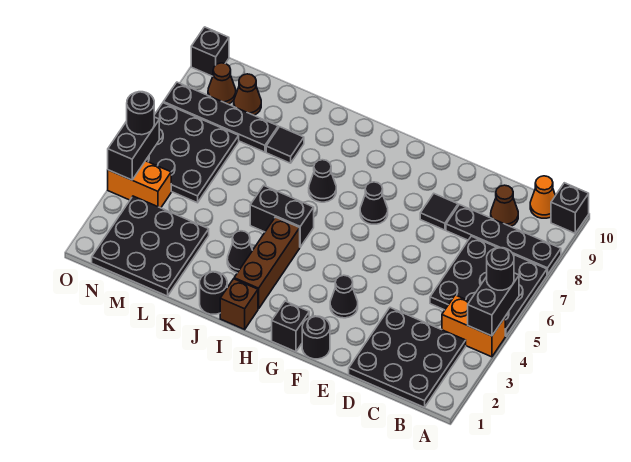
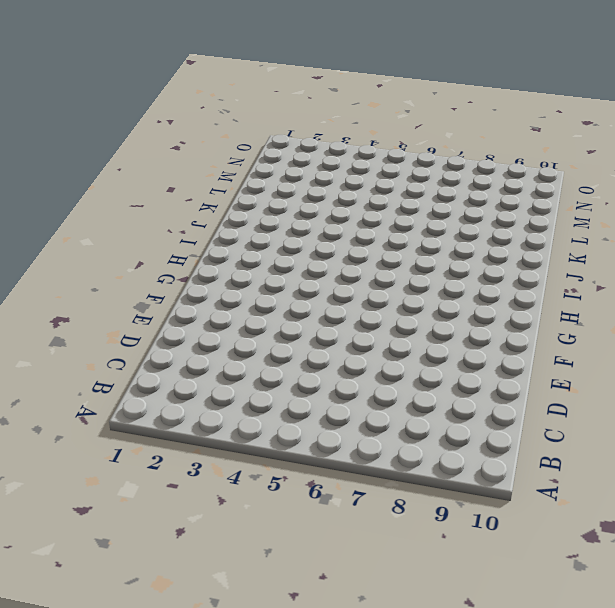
none -> orange brick A4:B4 level 1
none -> black plate A5:C7 level 1
none -> black plate A8:D8 level 1
none -> black brick A10 level 1

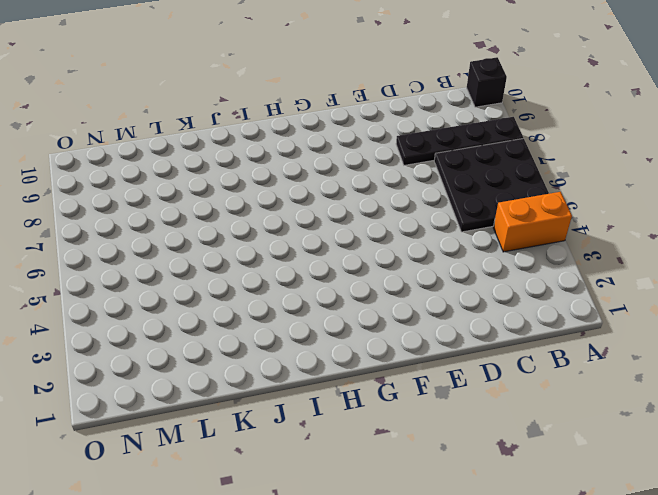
none -> black plate B1:D3 level 1
none -> orange cone B10 level 1
none -> brown cone C9 level 1
none -> black tile E8 level 1

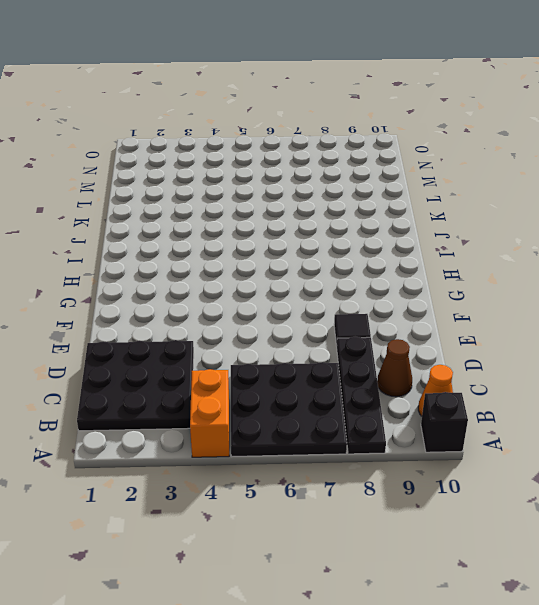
none -> black round brick F1 level 1
none -> black cone F3 level 1
none -> black brick G1 level 1
none -> black cone G7 level 1

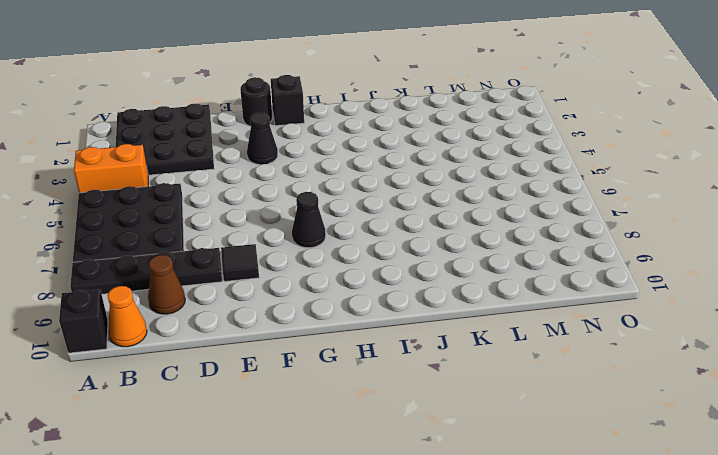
none -> brown brick I1 level 1
none -> brown brick I2:I4 level 1
none -> black brick I5:J5 level 1
none -> black cone I7 level 1

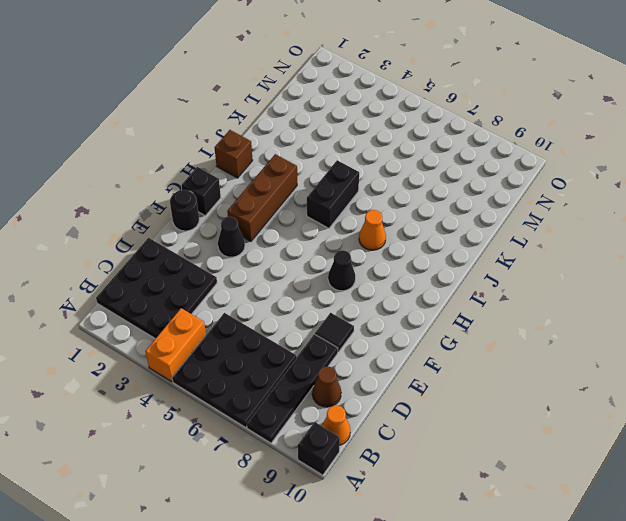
brown brick G3:I3 level 1 -> brown brick I2:I4 level 1
orange cone I7 level 1 -> black cone I7 level 1
none -> black round brick J1 level 1
none -> black cone J3 level 1
none -> black tile K8 level 1
none -> black plate L1:N3 level 1

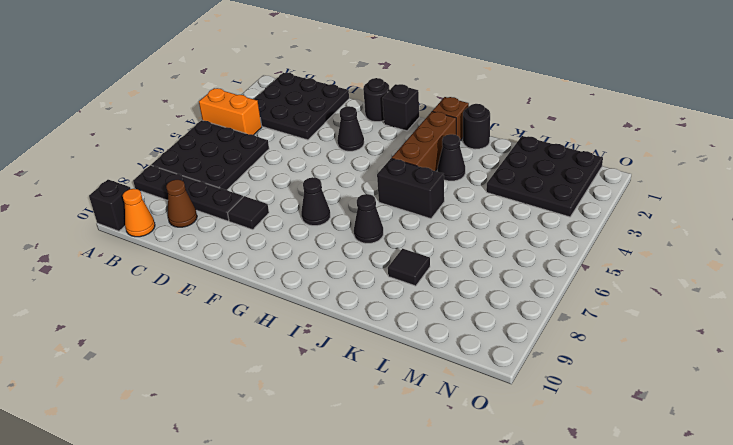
none -> black plate L8:O8 level 1
none -> black plate M5:O7 level 1
none -> brown cone M9 level 1
none -> orange brick N4:O4 level 1

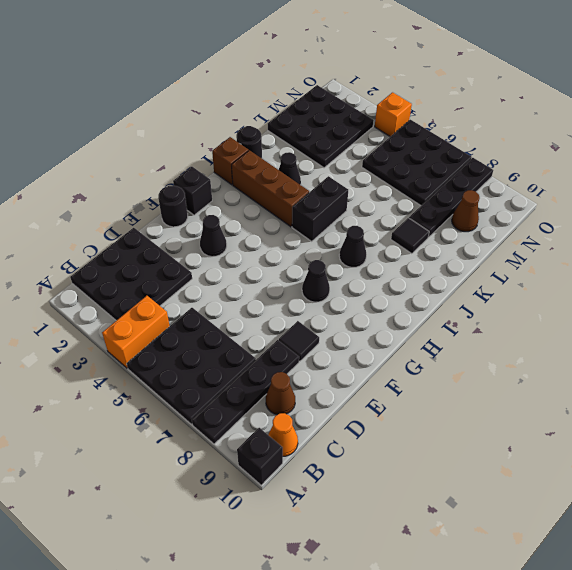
orange brick O4 level 1 -> orange brick N4:O4 level 1
none -> brown cone N9 level 1
none -> black brick O10 level 1
none -> black brick A4:A5 level 2
none -> black brick O4:O5 level 2

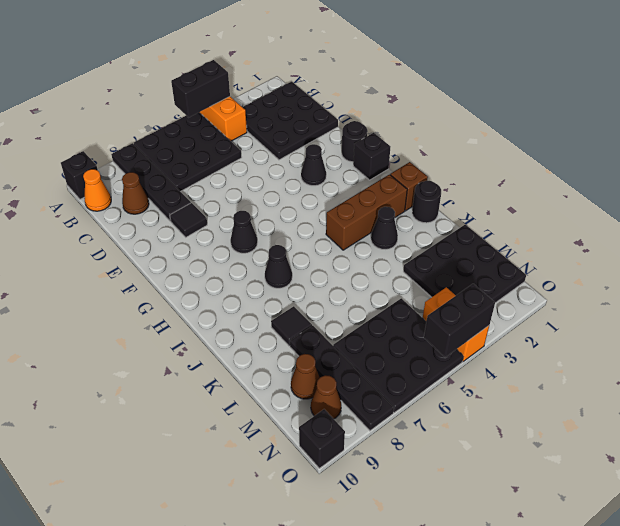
none -> black brick I5:J5 level 1
none -> black round brick A5 level 3
none -> black round brick O5 level 3

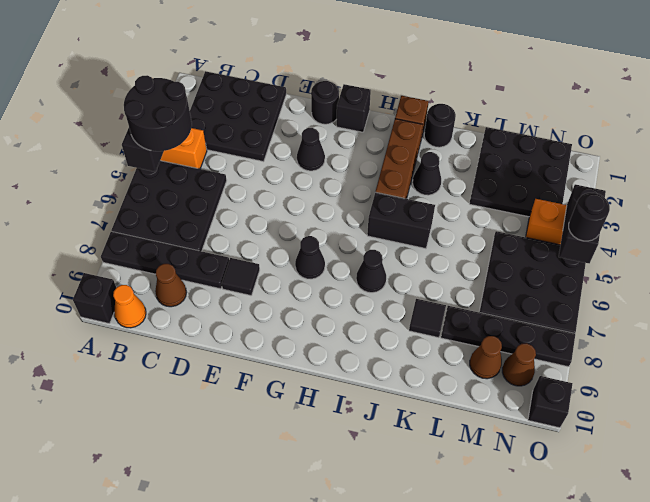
black round brick A4:B5 level 3 -> black round brick A5 level 3

